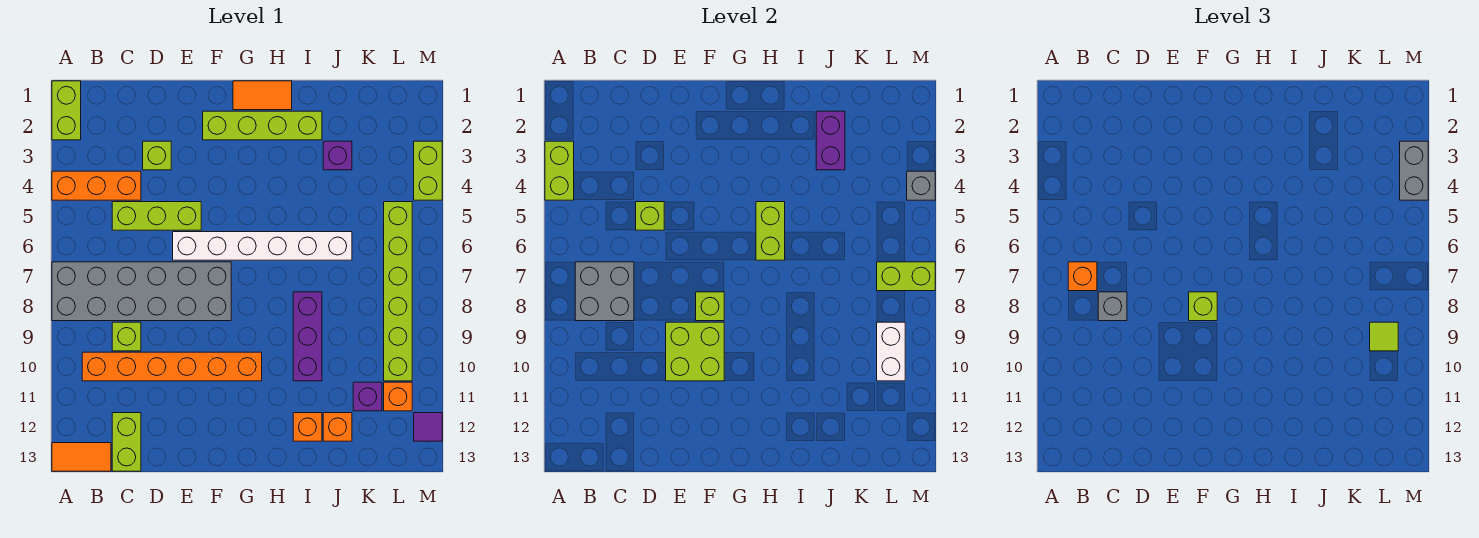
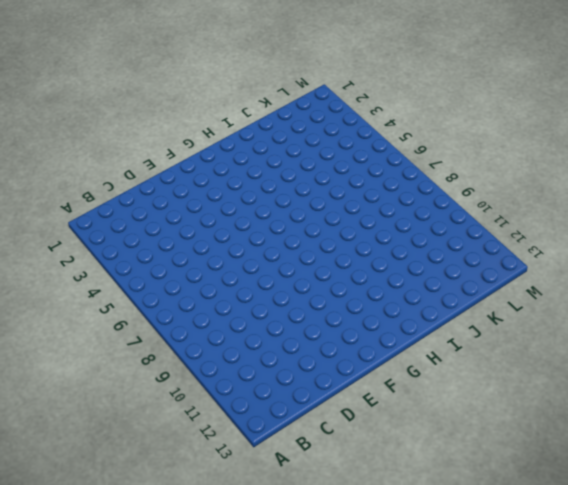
none -> lime brick A1:A2 level 1
none -> orange brick A4:C4 level 1
none -> grey brick A7:F8 level 1
none -> orange tile A13:B13 level 1

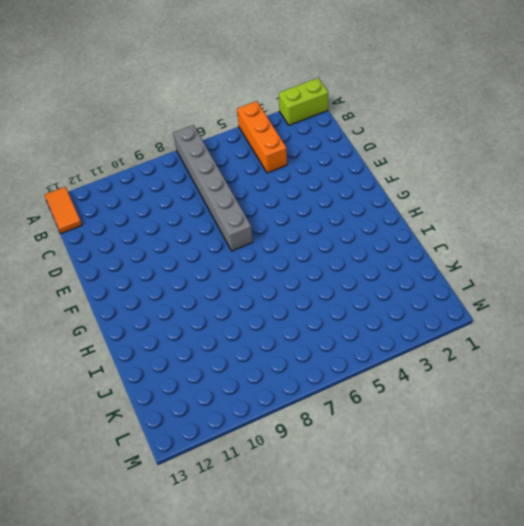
grey brick A7:F7 level 1 -> grey brick A7:F8 level 1
none -> orange brick B10:G10 level 1
none -> lime brick C5:E5 level 1
none -> lime brick C9 level 1
none -> lime brick C12:C13 level 1

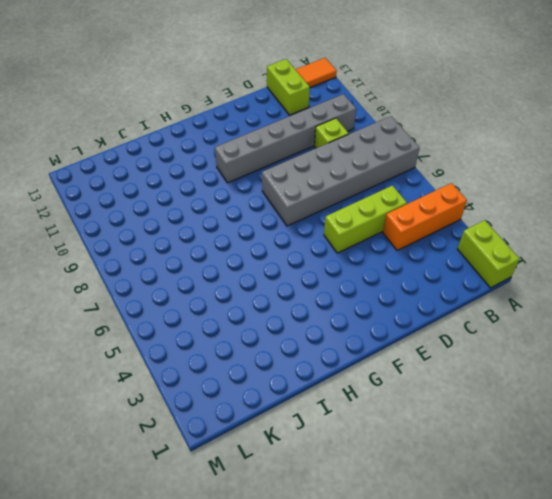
grey brick B10:G10 level 1 -> orange brick B10:G10 level 1
none -> lime brick D3 level 1
none -> white brick E6:J6 level 1
none -> lime brick F2:I2 level 1
none -> orange tile G1:H1 level 1

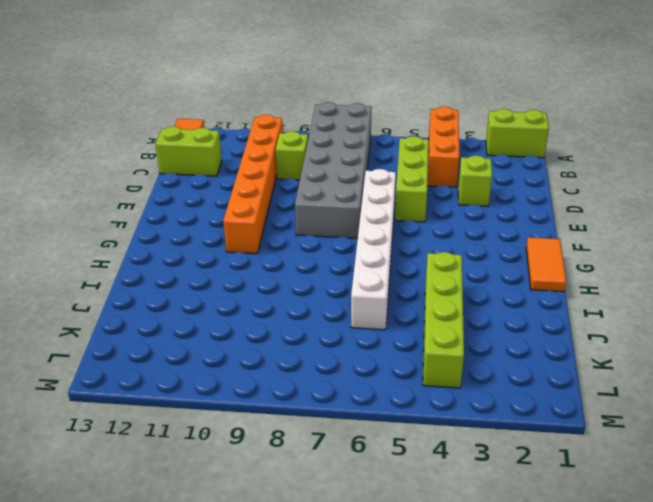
lime brick I4:L4 level 1 -> lime brick F2:I2 level 1
none -> purple brick I8:I10 level 1
none -> orange brick I12 level 1
none -> purple brick J3 level 1
none -> orange brick J12 level 1

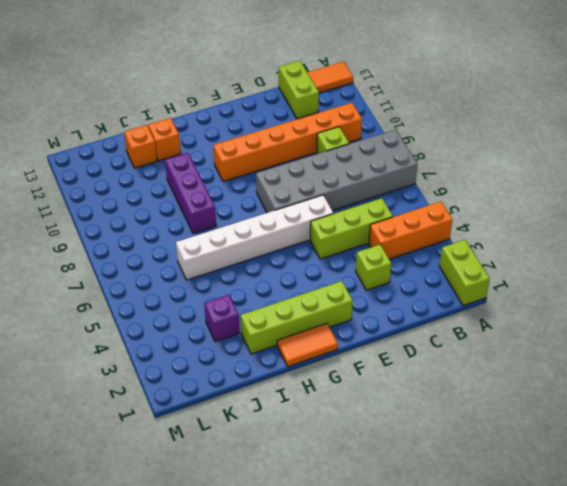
none -> purple brick K11 level 1
none -> lime brick L5:L10 level 1
none -> orange brick L11 level 1
none -> lime brick M3:M4 level 1

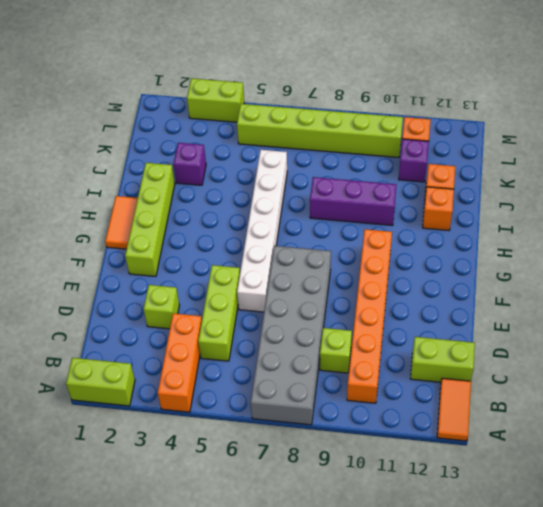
none -> purple tile M12 level 1
none -> lime brick A3:A4 level 2
none -> grey brick B7:C8 level 2
none -> lime brick D5 level 2

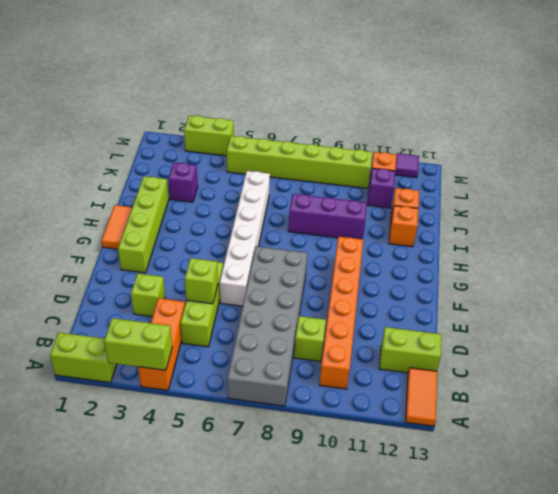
none -> grey brick B7:C8 level 2
none -> lime brick E9:F10 level 2
none -> lime brick F8 level 2
none -> lime brick H5:H6 level 2

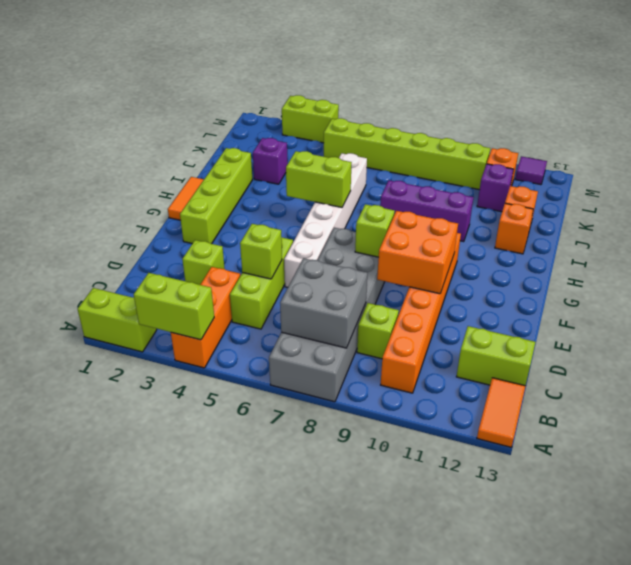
orange brick E9:F10 level 2 -> lime brick E9:F10 level 2
none -> purple brick J2:J3 level 2
none -> lime brick L7:M7 level 2
none -> white brick L9:L10 level 2
none -> grey brick M4 level 2

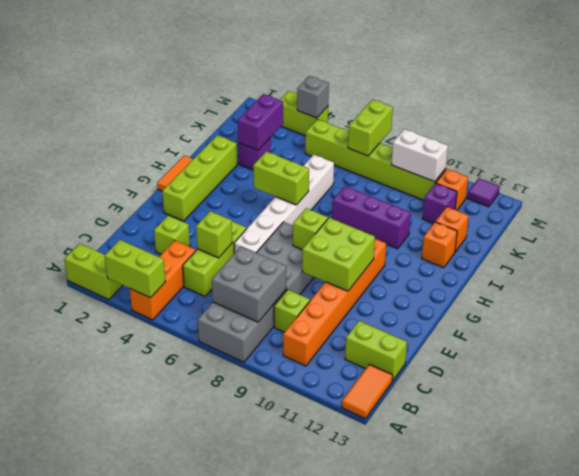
purple brick J3:K3 level 2 -> purple brick J2:J3 level 2
none -> orange brick B7 level 3
none -> grey brick C8 level 3
none -> lime brick F8 level 3
none -> lime tile L9 level 3

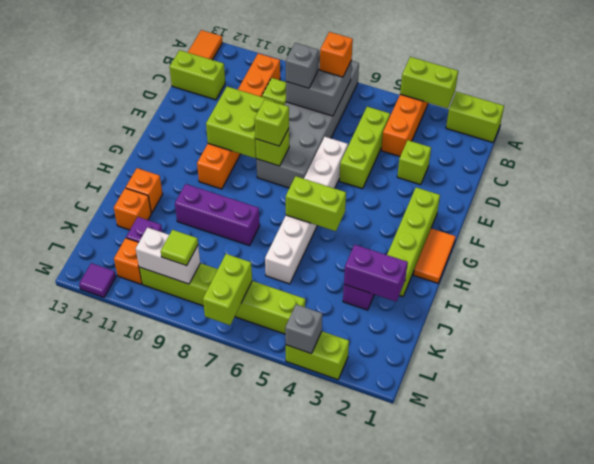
none -> lime brick D5 level 2
none -> grey brick M3:M4 level 3

